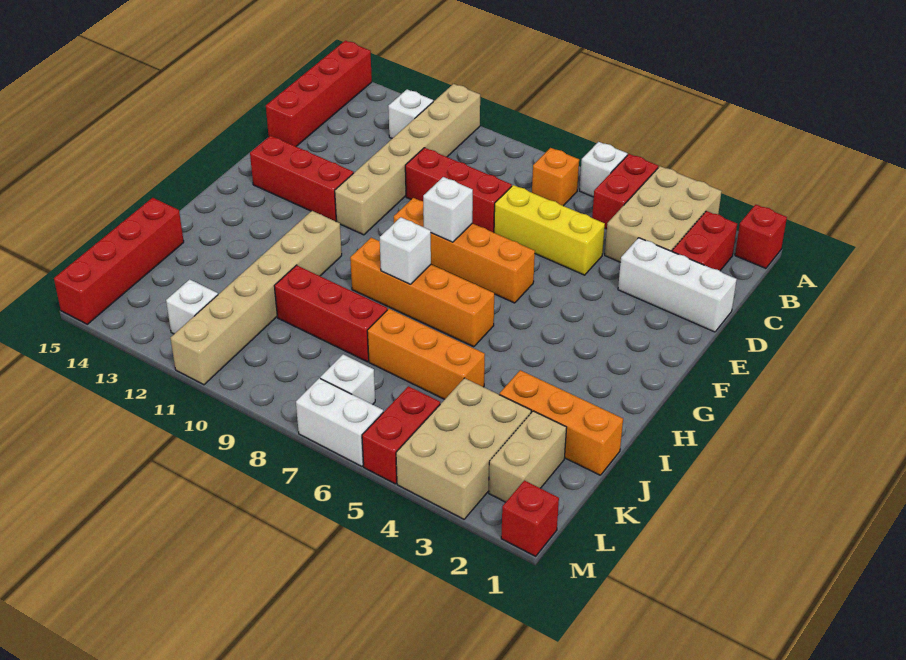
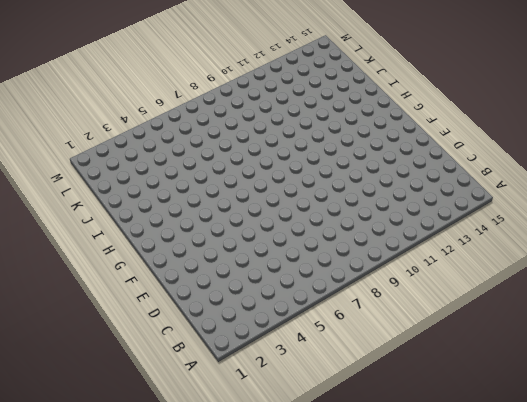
none -> red brick A1 level 1
none -> tan brick A3:C4 level 1
none -> red brick A5:B5 level 1

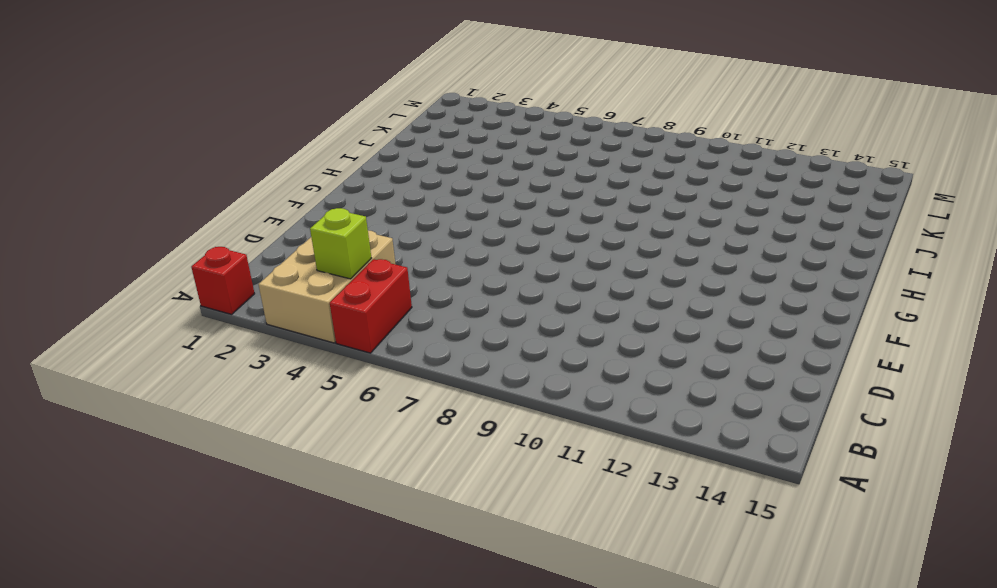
lime brick B4 level 2 -> none
none -> white brick A6 level 1
none -> tan brick A11:F11 level 1
none -> red brick A15:D15 level 1

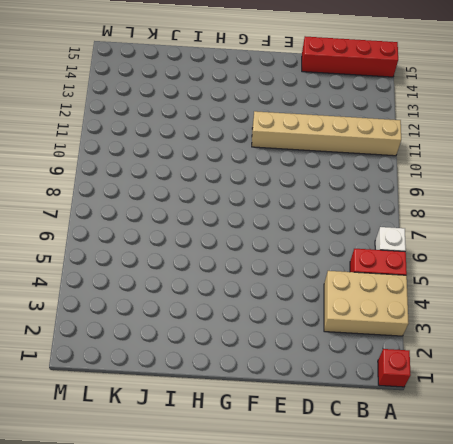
none -> red brick B2:C2 level 1
none -> orange brick B7 level 1
none -> white brick B12 level 1

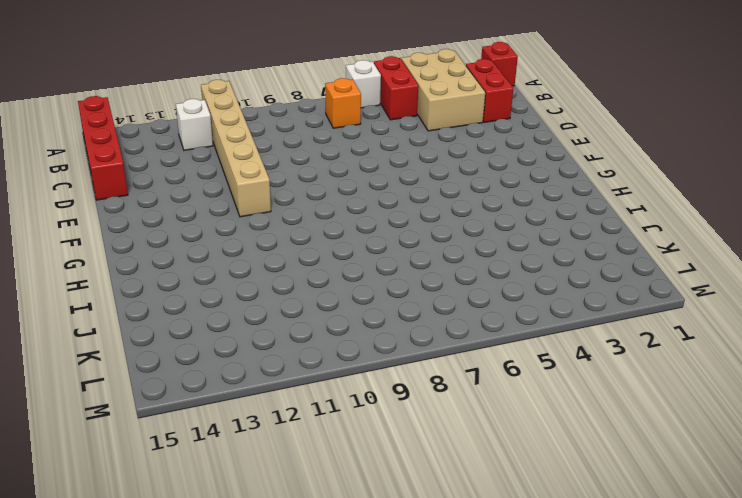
none -> white brick D1:D3 level 1
none -> yellow brick D5:D7 level 1
none -> red brick D8:D10 level 1

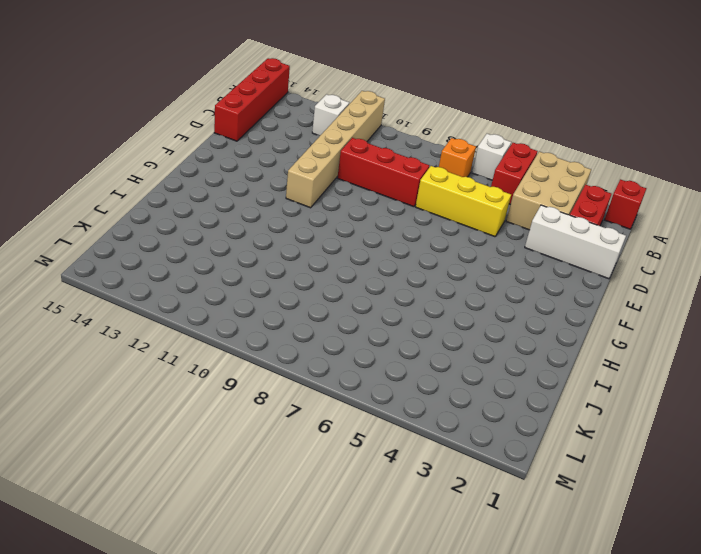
none -> orange brick F6:F9 level 1
none -> red brick F12:F14 level 1
none -> orange brick H6:H9 level 1

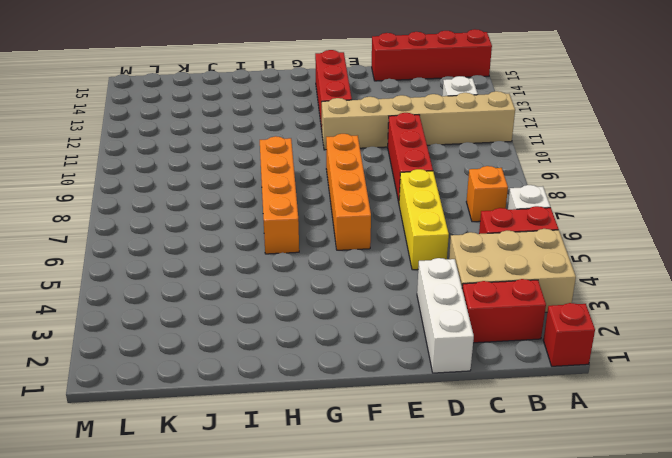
none -> tan brick H11:M11 level 1
none -> orange brick J1:J3 level 1
none -> orange brick J5:J7 level 1

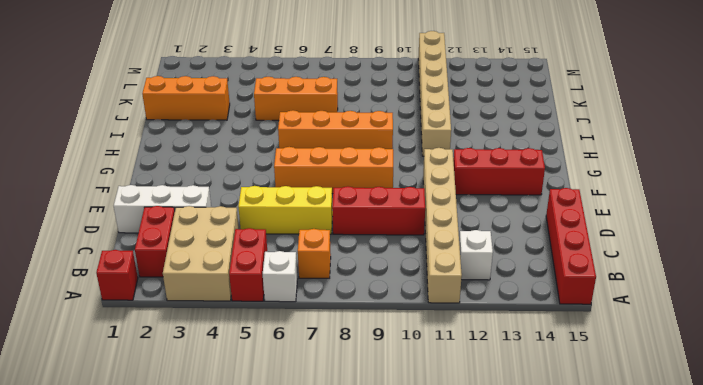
none -> red brick J8:J10 level 1
none -> red brick J15:M15 level 1
none -> tan brick K2:L2 level 1

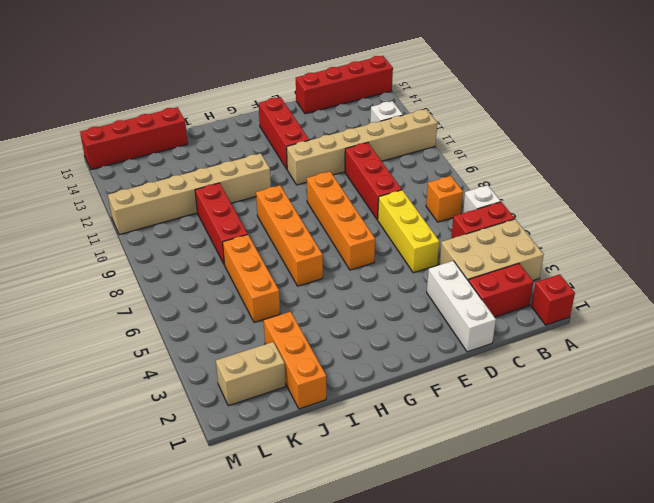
none -> tan brick K3:M4 level 1
none -> red brick L5:M5 level 1
none -> white brick L7 level 1

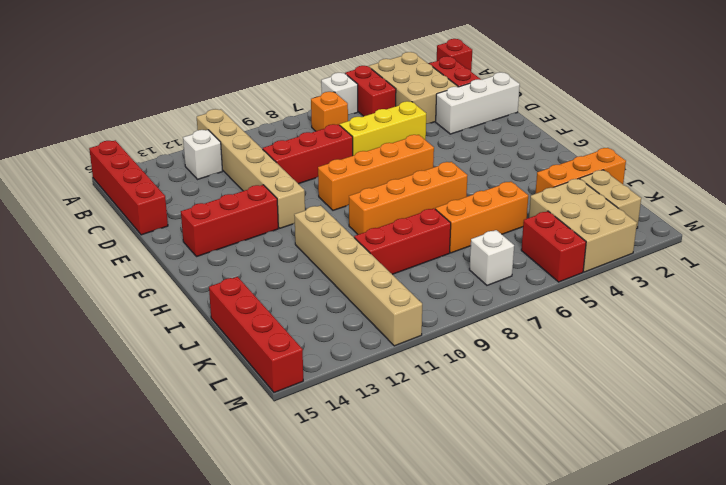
none -> white brick L12 level 1
none -> red brick M1 level 1
none -> white brick M6:M7 level 1

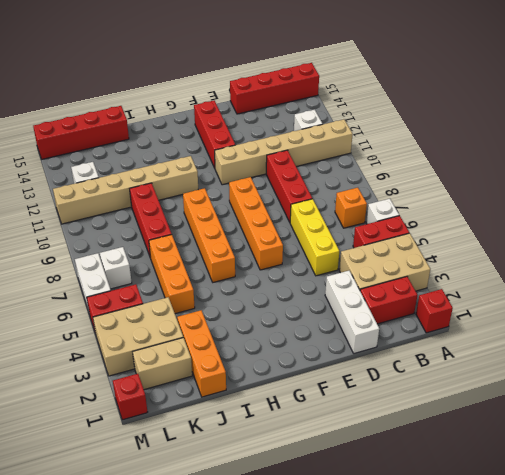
none -> white brick F8 level 2
none -> white brick H8 level 2

